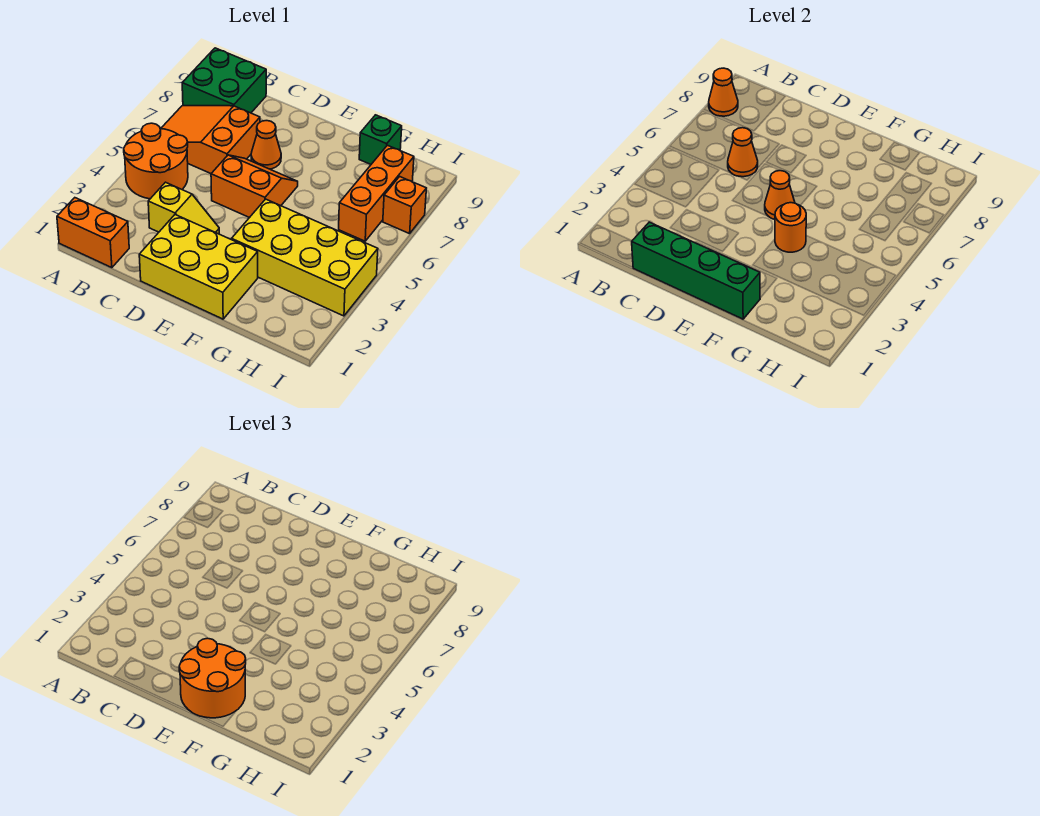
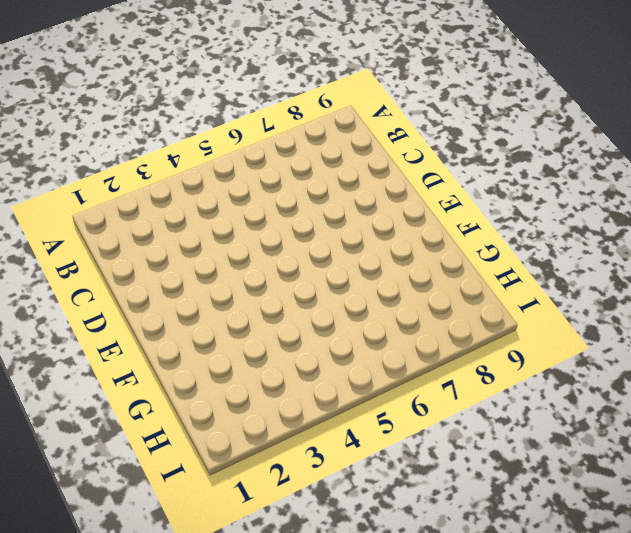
none -> orange brick A1:B1 level 1
none -> orange round brick A4:B5 level 1
none -> orange slope A6:C7 level 1 top C

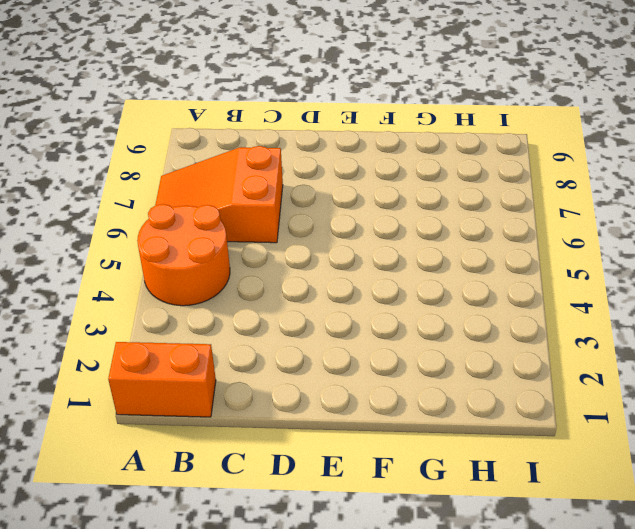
none -> green brick A8:B9 level 1
none -> yellow slope C3:D3 level 1 top C
none -> yellow brick D1:F2 level 1

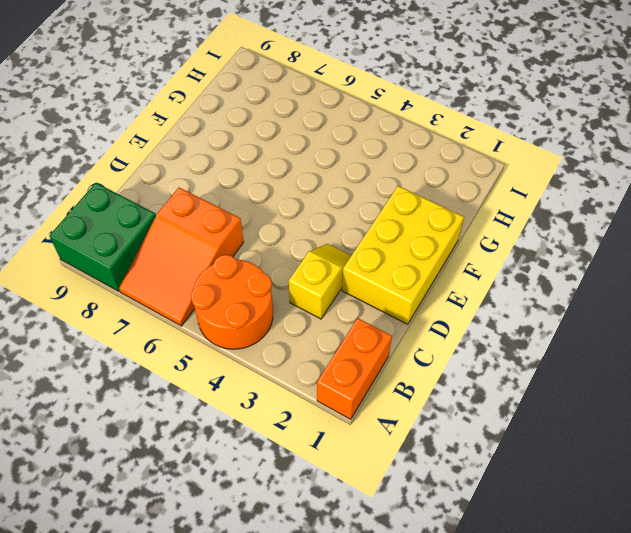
none -> orange slope D5:E6 level 1 top 5
none -> orange cone D7 level 1
none -> yellow brick F3:I4 level 1

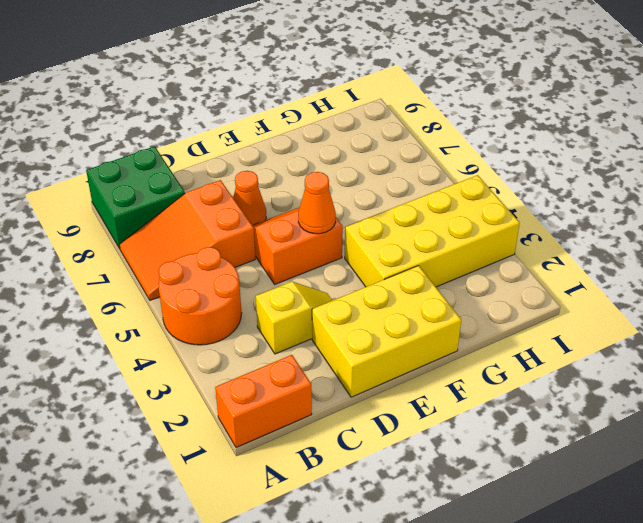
none -> green brick G9 level 1
none -> orange brick H6:H8 level 1
none -> orange brick I7 level 1

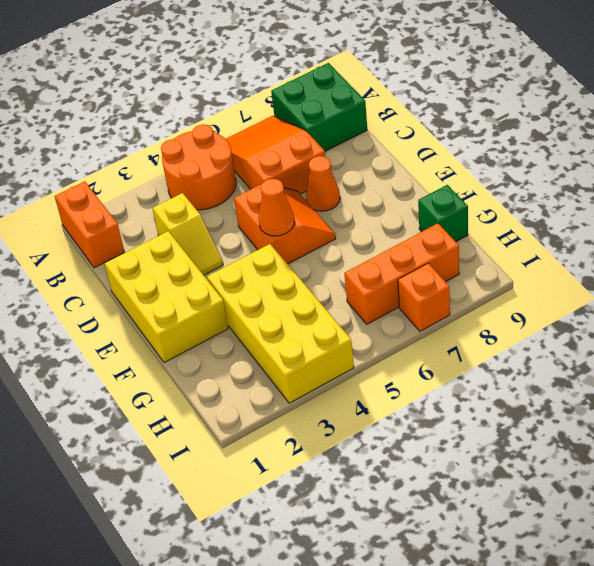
none -> orange cone A8 level 2
none -> green brick C1:F1 level 2
none -> orange cone C6 level 2

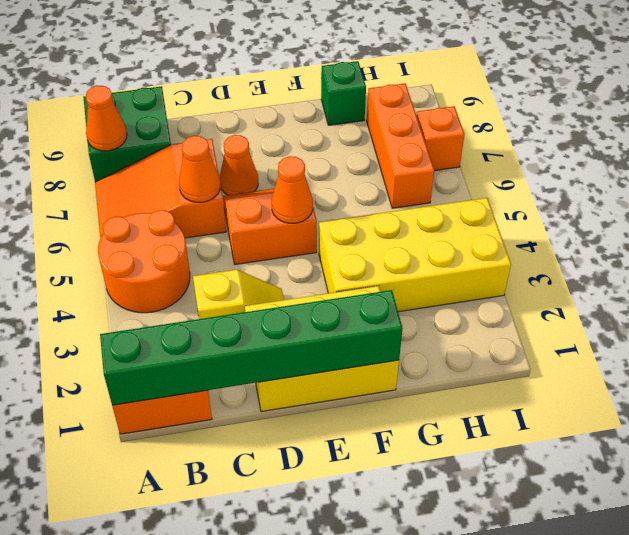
green brick A1:F1 level 2 -> green brick C1:F1 level 2
none -> orange round brick F4 level 2
none -> orange round brick E1:F2 level 3

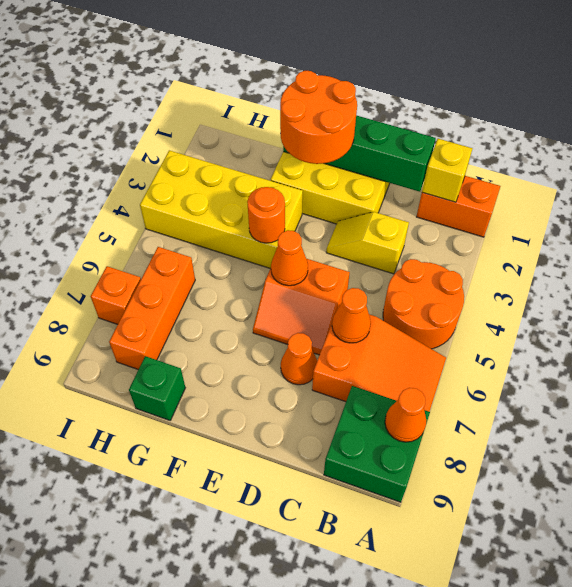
yellow brick B1 level 2 -> none

